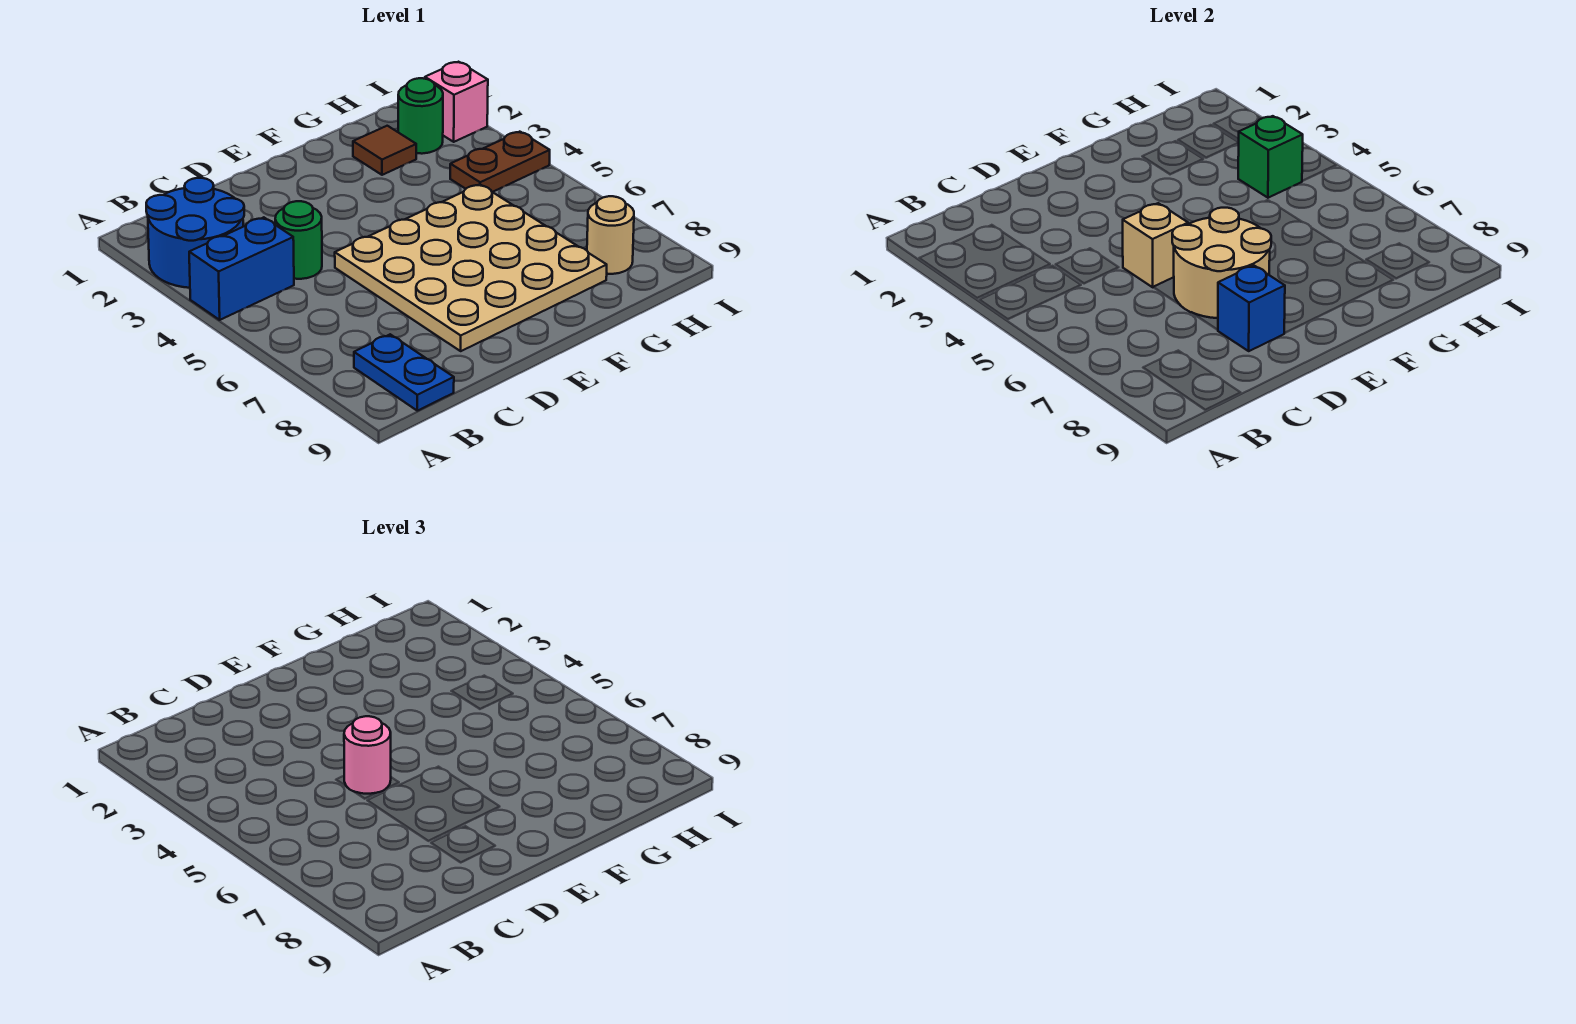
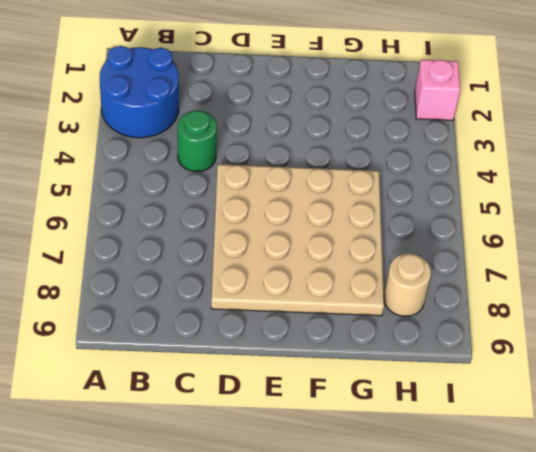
none -> blue brick A4:B4 level 1
none -> blue plate B8:B9 level 1
none -> brown tile G2 level 1

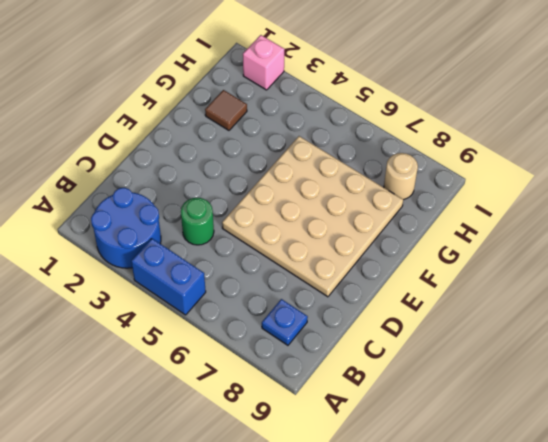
blue brick A4:A5 level 1 -> blue brick A4:B4 level 1
blue plate B8 level 1 -> blue plate B8:B9 level 1
none -> green round brick H2 level 1
none -> brown plate H4:I4 level 1
none -> tan brick D5 level 2

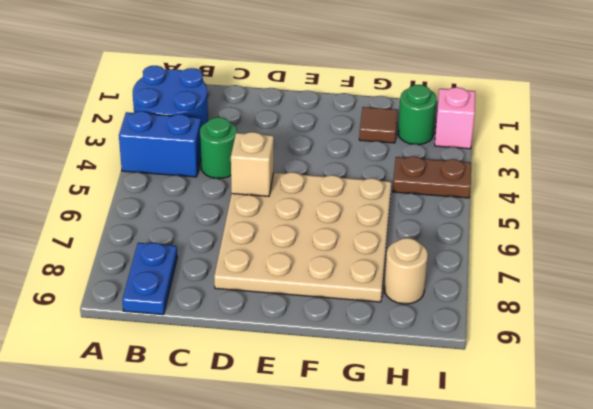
none -> tan round brick D6:E7 level 2
none -> blue brick D8 level 2
none -> green brick H4 level 2

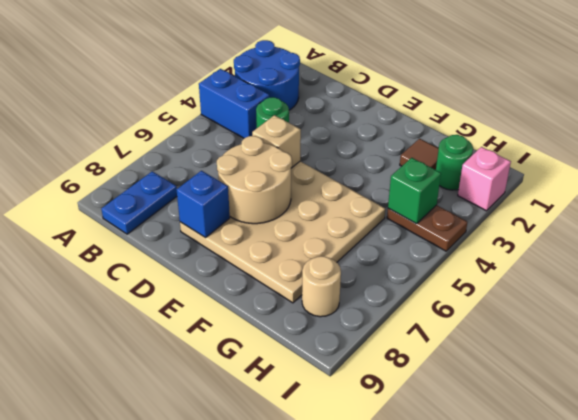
none -> pink round brick D5 level 3

